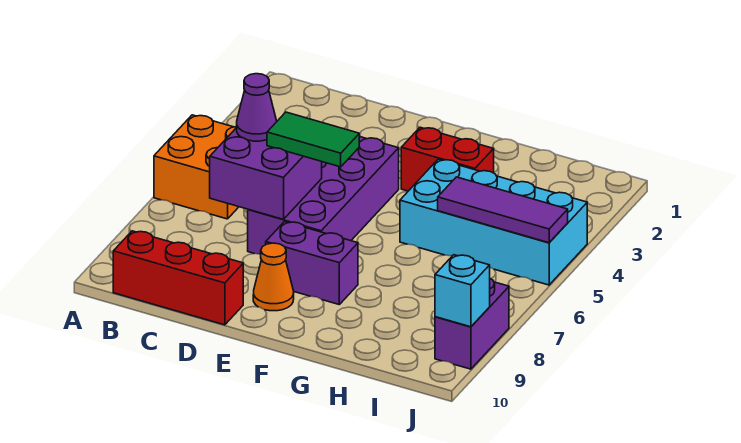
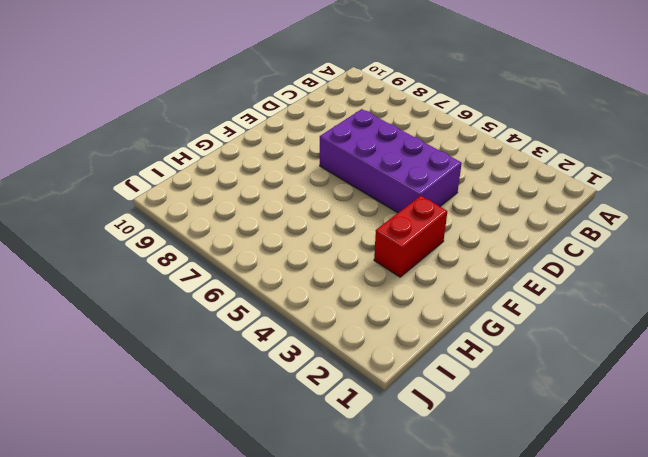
none -> orange brick A5:B6 level 1
none -> red brick B10:D10 level 1
none -> purple brick E8:F8 level 1

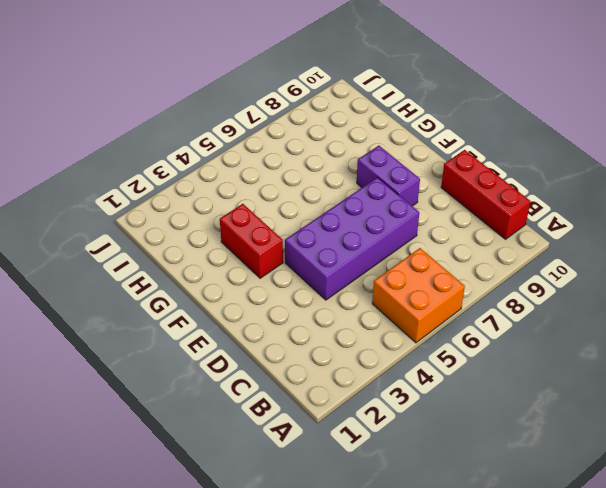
none -> orange cone E9 level 1
none -> cyan brick G4:J5 level 1
none -> purple brick J8:J9 level 1

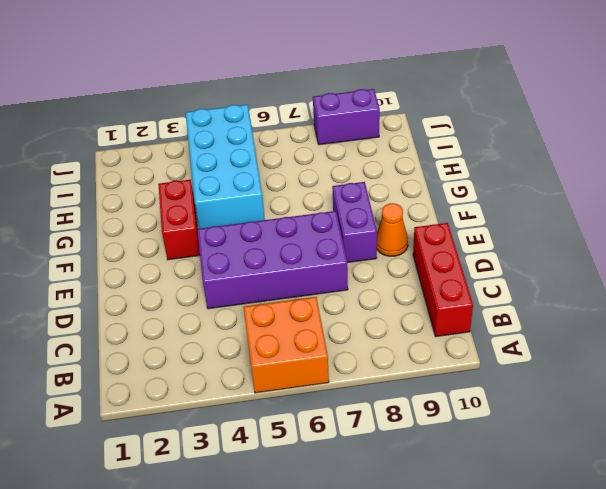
none -> purple brick C6:D7 level 2
none -> purple tile H5:J5 level 2
none -> cyan brick J9 level 2

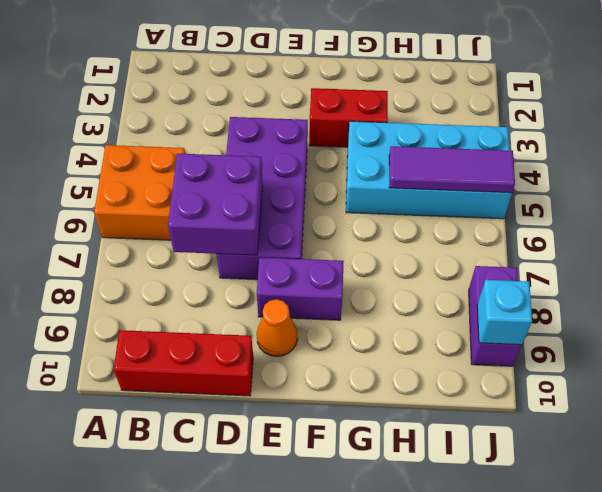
none -> purple cone C6 level 3
none -> green tile D6:E6 level 3

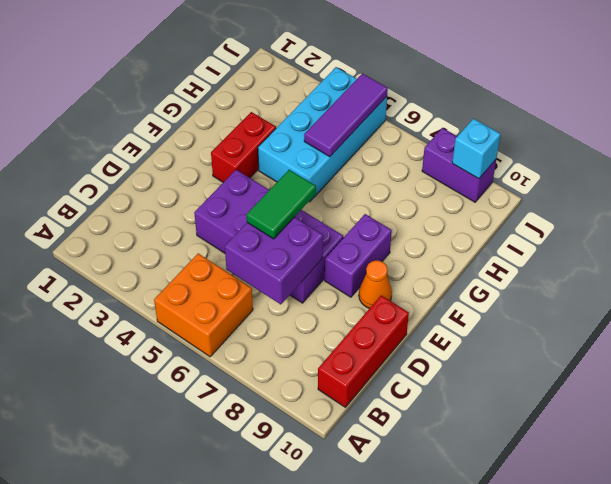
none -> purple cone C6 level 3

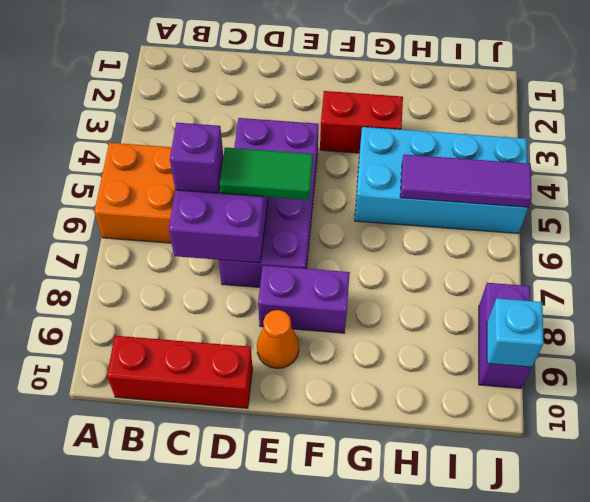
purple brick C6 level 3 -> purple cone C6 level 3

